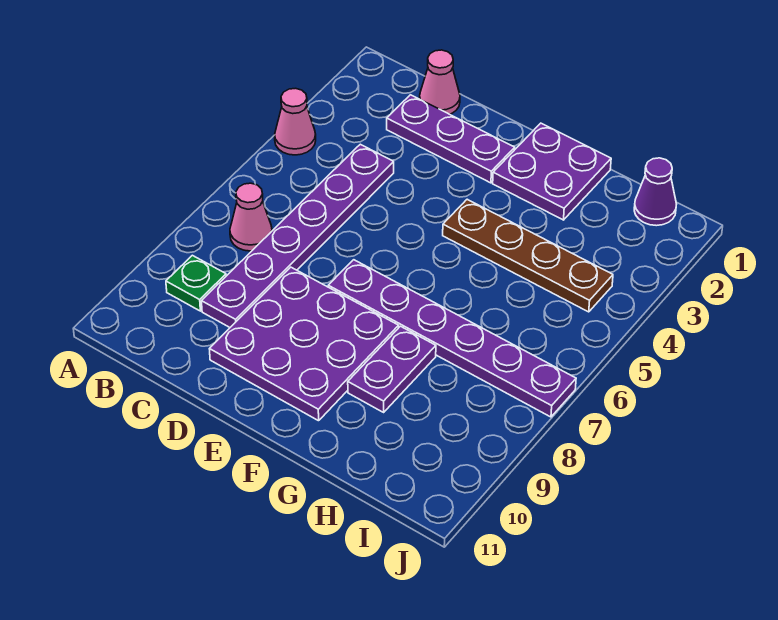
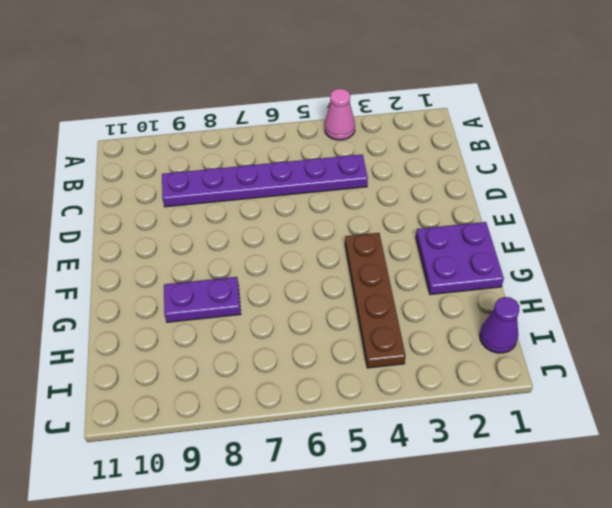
none -> pink cone B7 level 1
none -> green plate B9 level 1
none -> pink cone C1 level 1

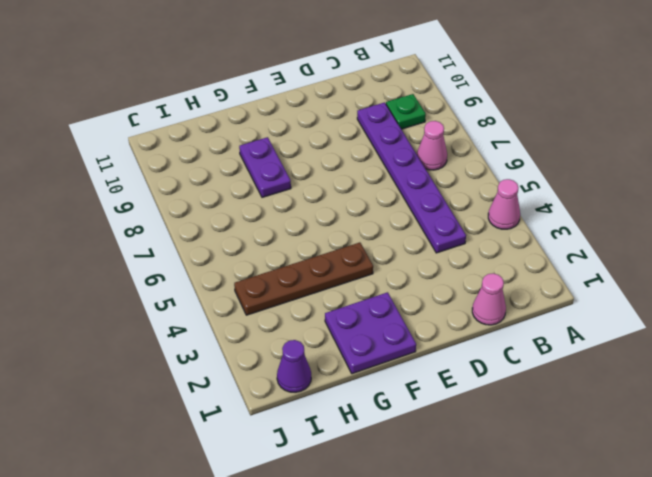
none -> purple plate C2:E2 level 1
none -> purple plate D8:F10 level 1
none -> purple plate E7:J7 level 1

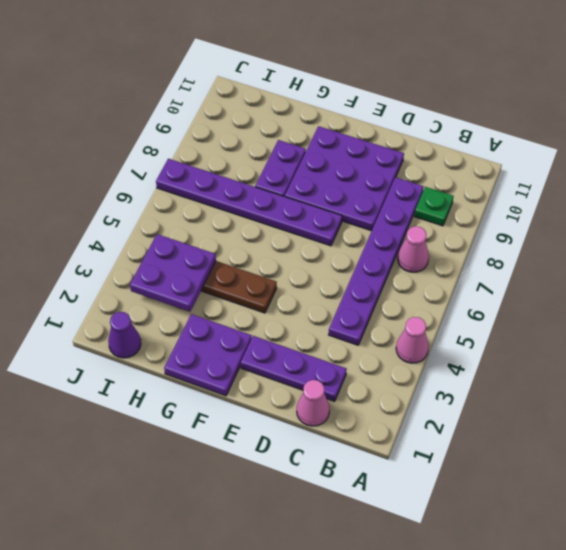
purple plate H3:I4 level 2 -> none

